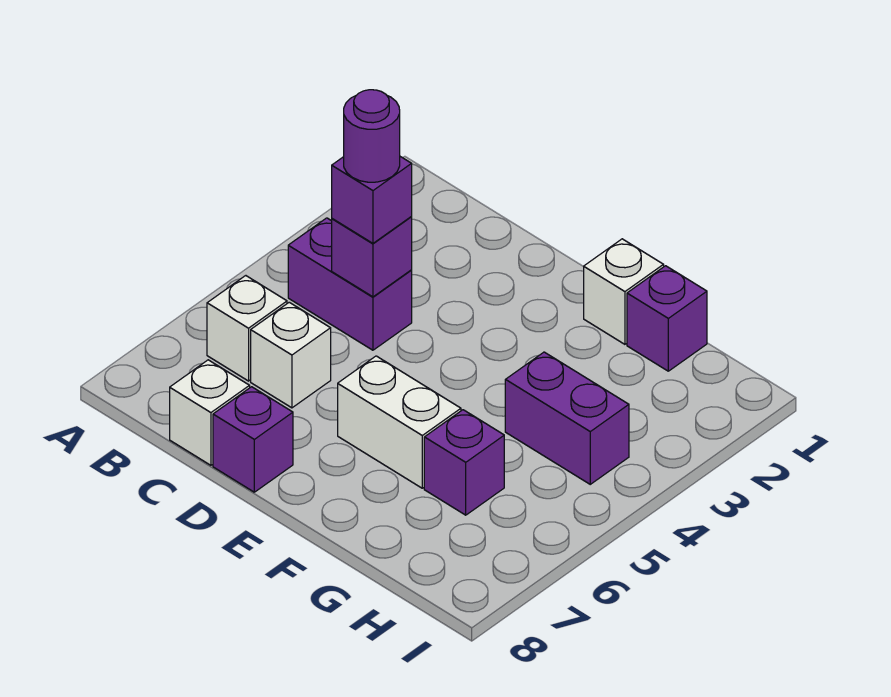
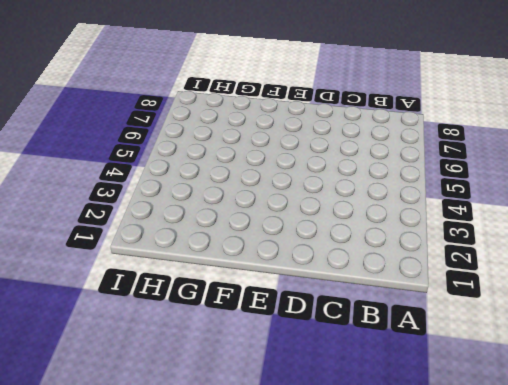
none -> purple brick B4:C4 level 1
none -> white brick B6 level 1
none -> white brick C6 level 1

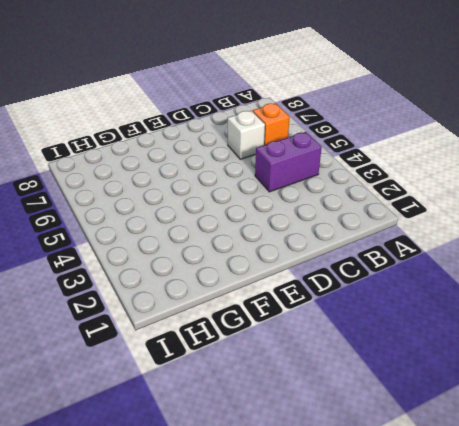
orange brick B6 level 1 -> white brick B6 level 1
none -> white brick C8 level 1
none -> purple brick D8 level 1
none -> white brick E6:F6 level 1

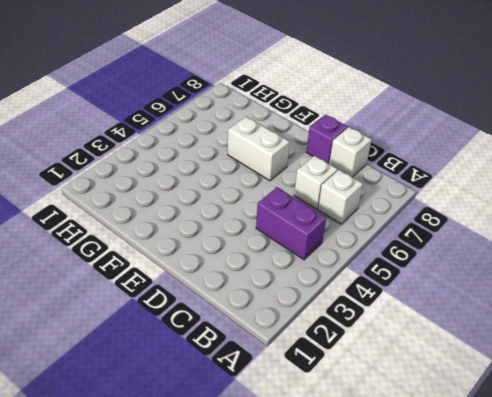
none -> white brick F1 level 1
none -> purple brick G1 level 1
none -> purple brick G4:H4 level 1

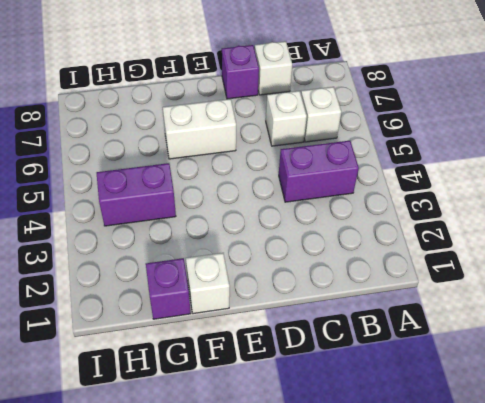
none -> purple brick G6 level 1
none -> purple brick C4 level 2
none -> purple brick C4 level 3

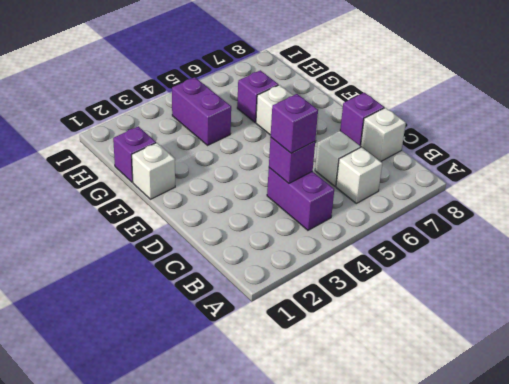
none -> purple round brick C4 level 4

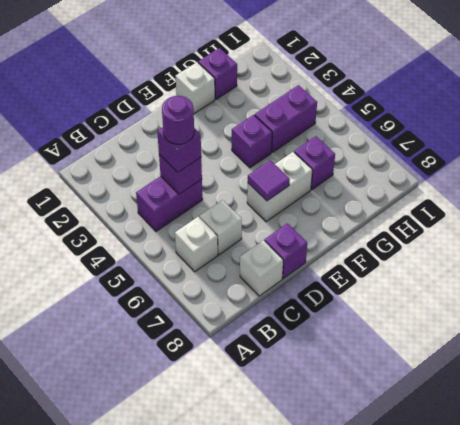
purple tile E6 level 2 -> none
purple brick F4 level 1 -> none

